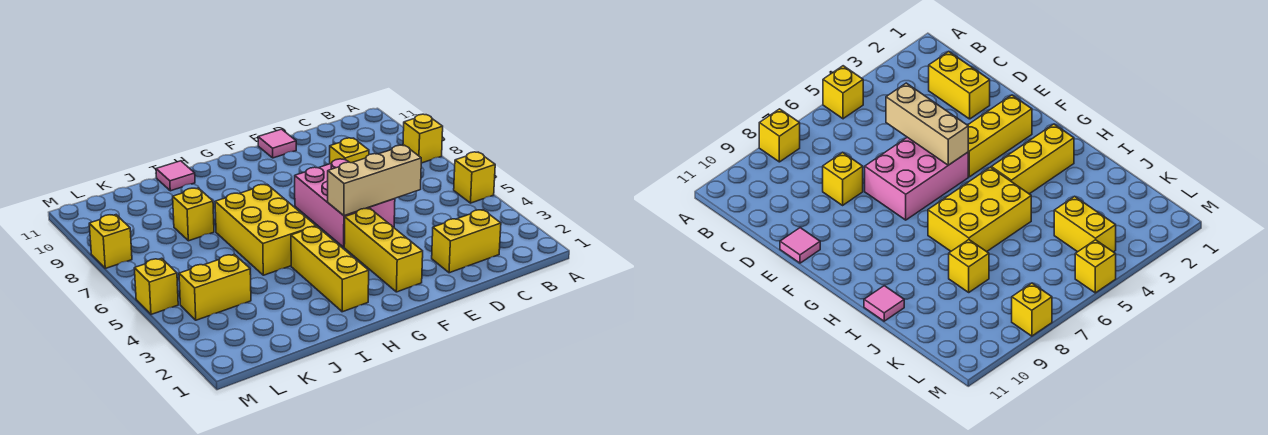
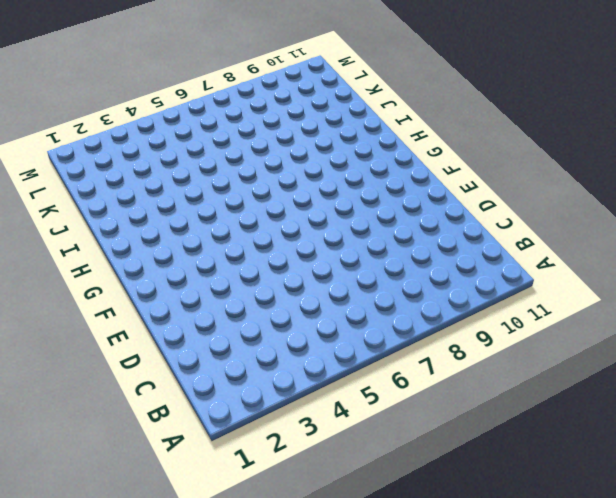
none -> yellow brick A5 level 1
none -> yellow brick A8 level 1
none -> yellow brick C2:D2 level 1

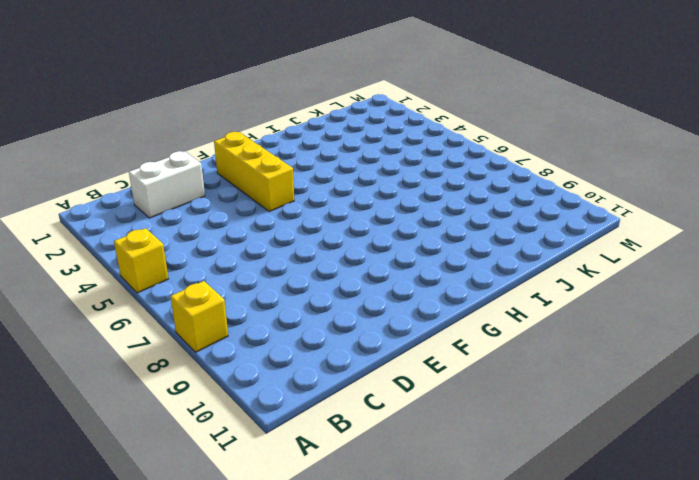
white brick C2:D2 level 1 -> yellow brick C2:D2 level 1
none -> yellow brick D8 level 1
none -> pink brick E5:F7 level 1
none -> pink tile E11 level 1

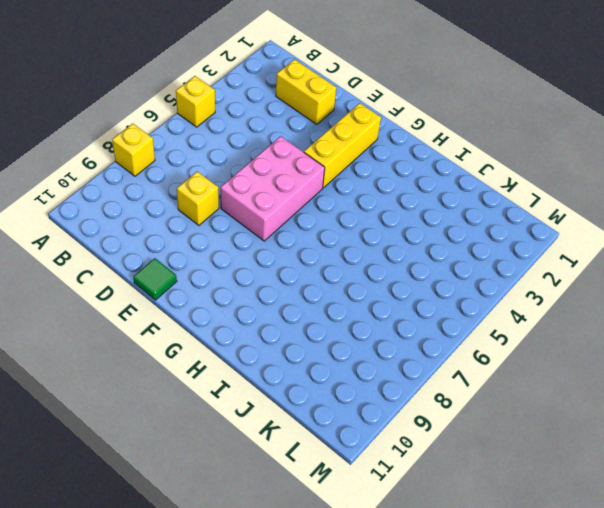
green tile E11 level 1 -> pink tile E11 level 1
none -> yellow brick H2:H4 level 1
none -> yellow brick H5:I7 level 1
none -> pink tile I11 level 1

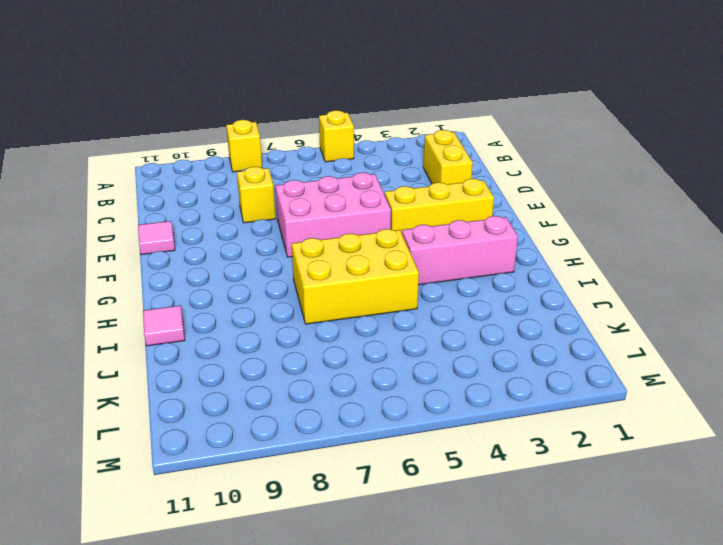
pink brick H2:H4 level 1 -> yellow brick H2:H4 level 1
none -> yellow brick J8 level 1
none -> yellow brick K4:L4 level 1
none -> yellow brick M5 level 1

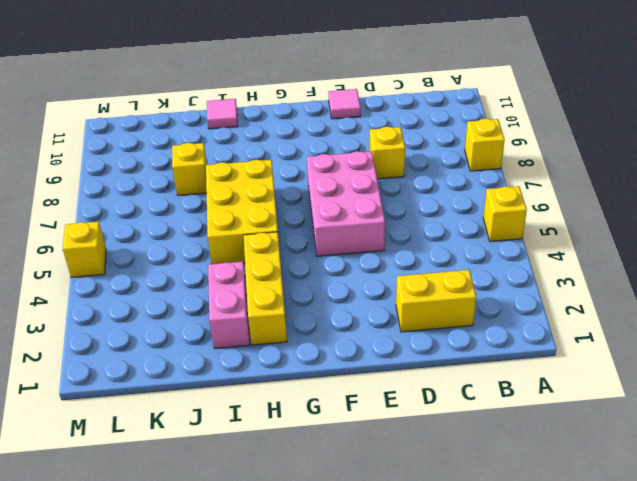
pink brick I2:I3 level 1 -> none
none -> yellow brick F2:F4 level 1
none -> yellow brick K4:L4 level 1
none -> yellow brick M8 level 1

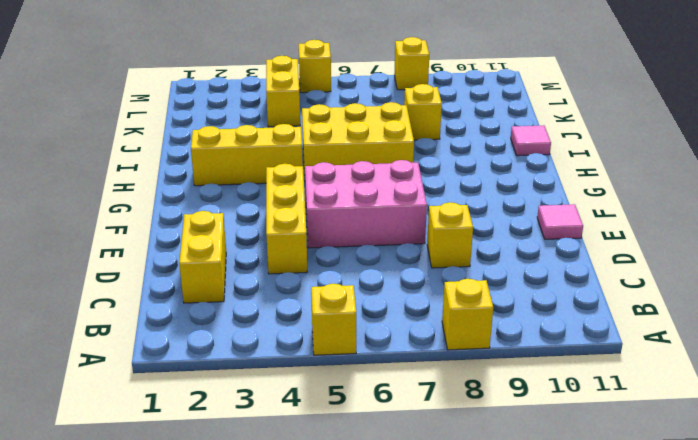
yellow brick D4:F4 level 1 -> yellow brick F2:F4 level 1
none -> tan brick D5:F5 level 2

